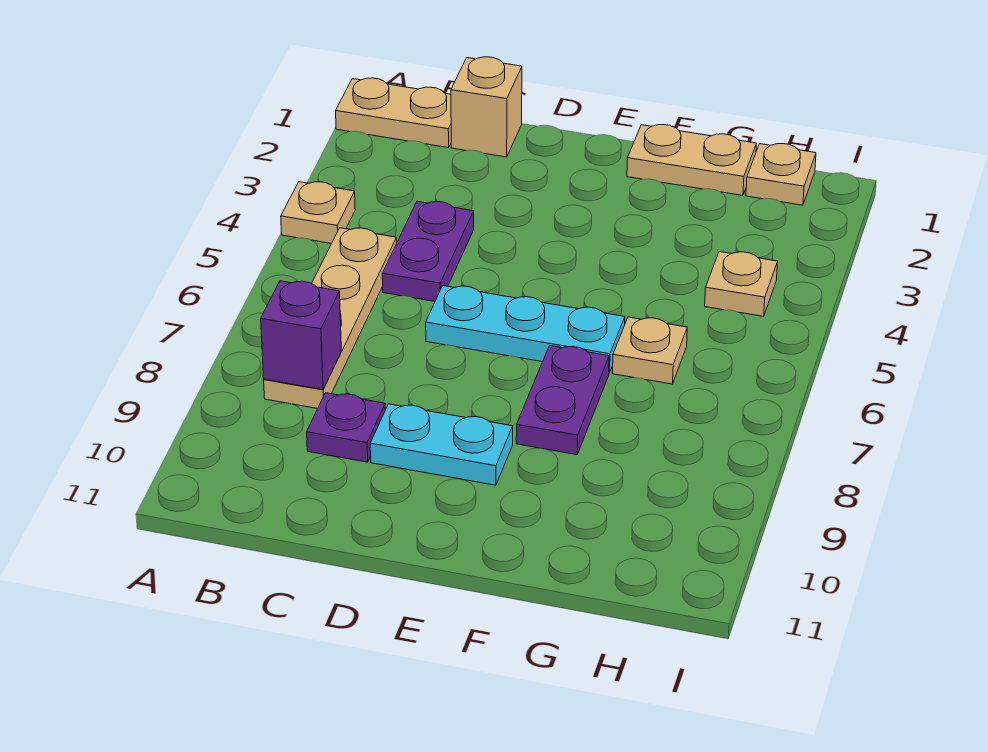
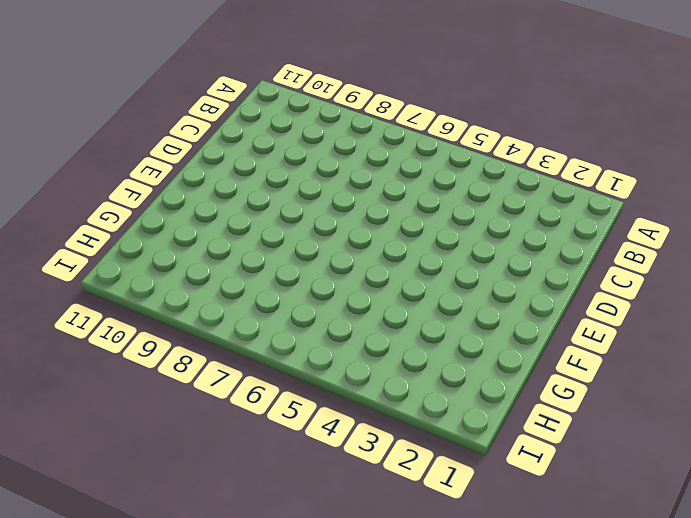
none -> tan plate A1:B1 level 1
none -> tan plate A4 level 1
none -> tan plate B5:B8 level 1

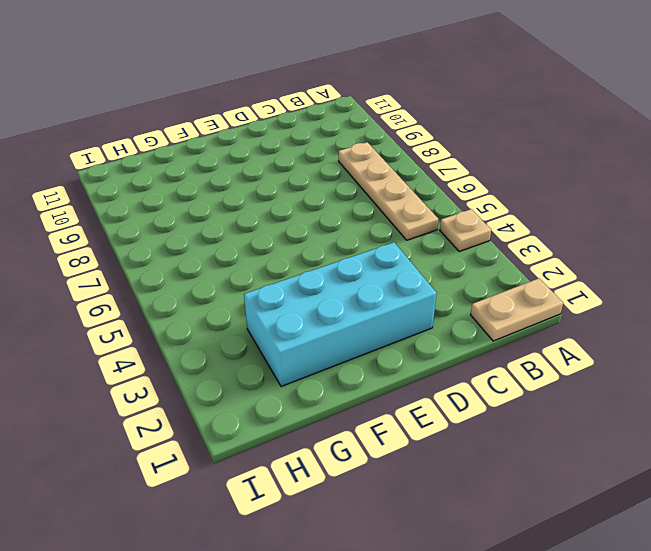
cyan brick D2:G3 level 1 -> none
none -> tan brick C1 level 1
none -> purple plate C4:C5 level 1
none -> purple plate C9 level 1

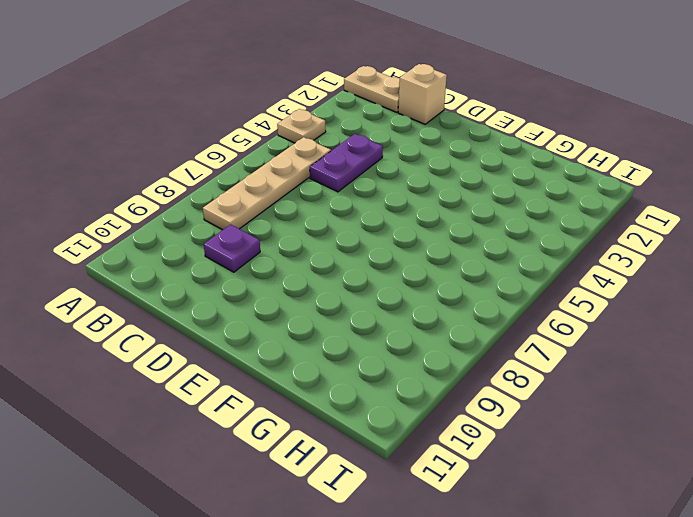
none -> cyan plate D6:F6 level 1
none -> cyan plate D9:E9 level 1
none -> tan plate F1:G1 level 1

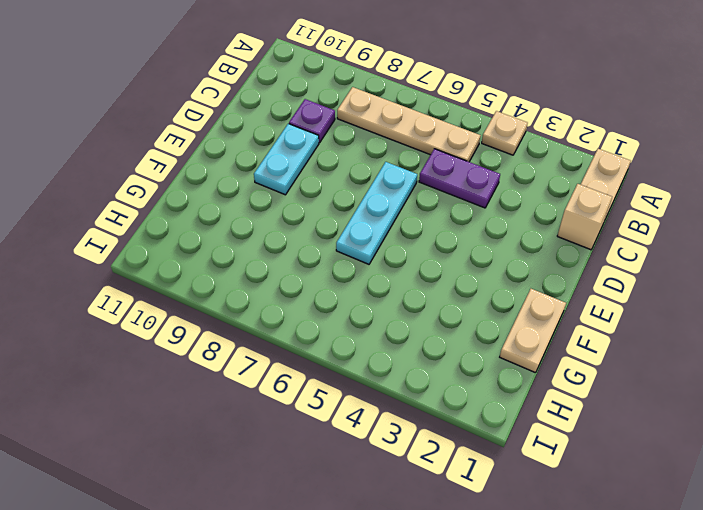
none -> purple plate F7:F8 level 1
none -> tan plate G6 level 1
none -> tan plate H1 level 1

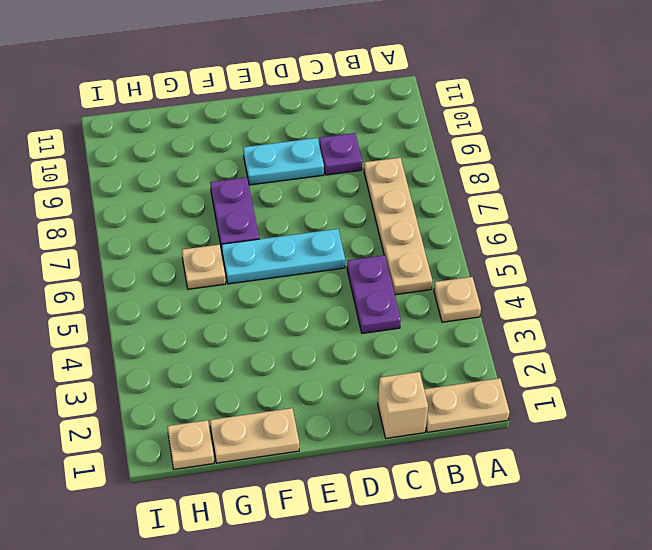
none -> tan plate H4 level 1
none -> purple brick B8 level 2

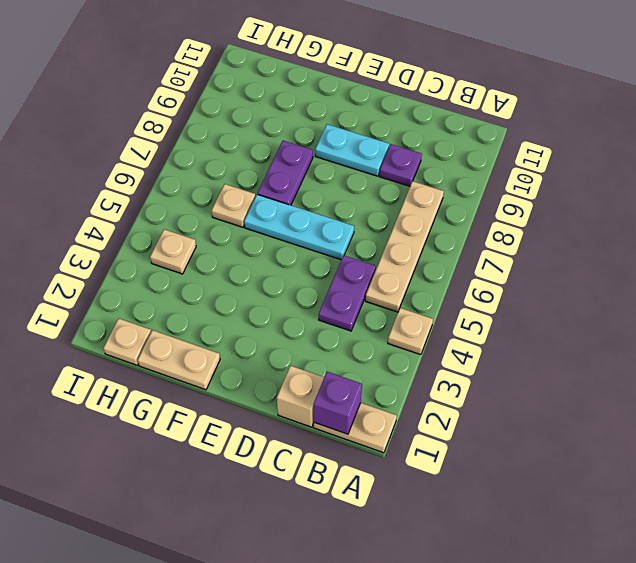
purple brick B1 level 2 -> purple brick B8 level 2

